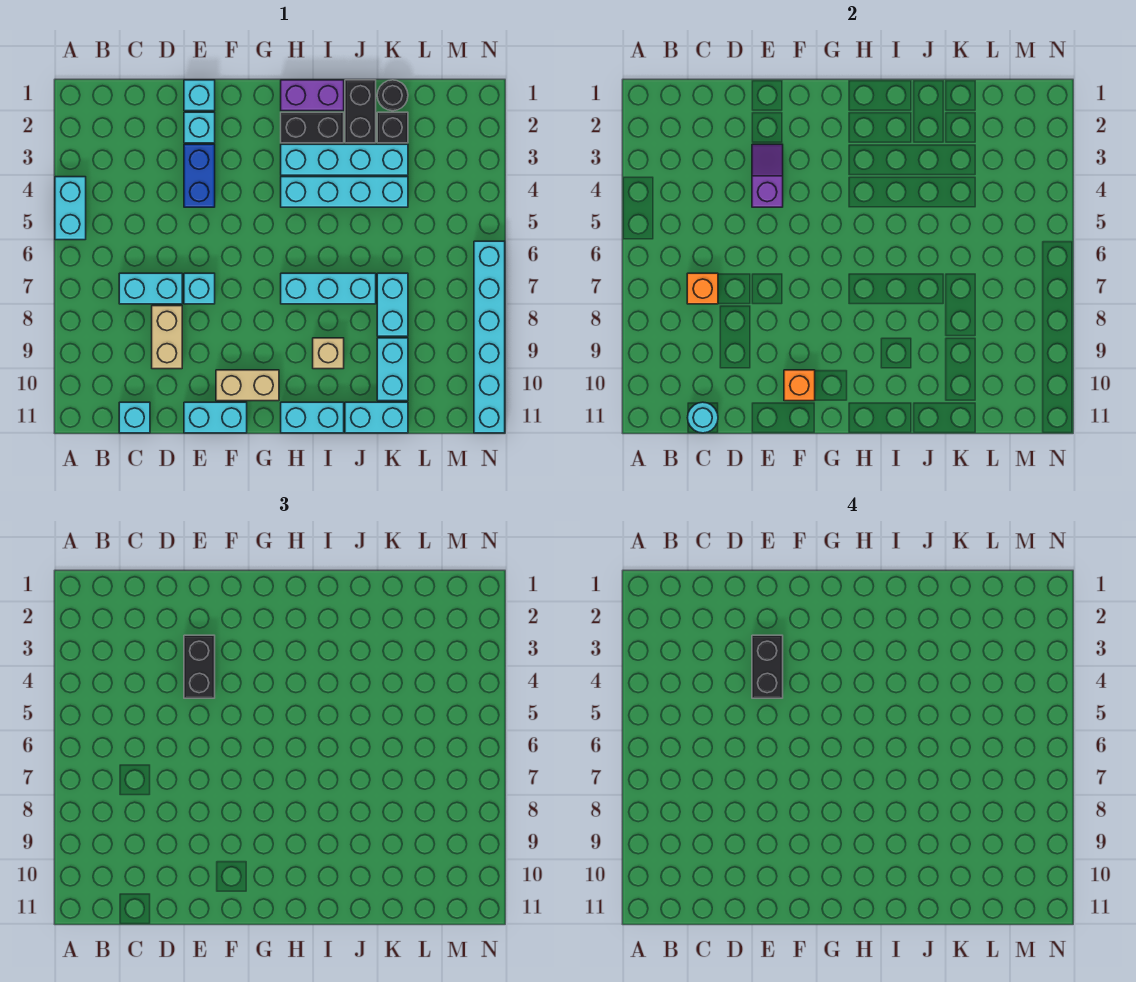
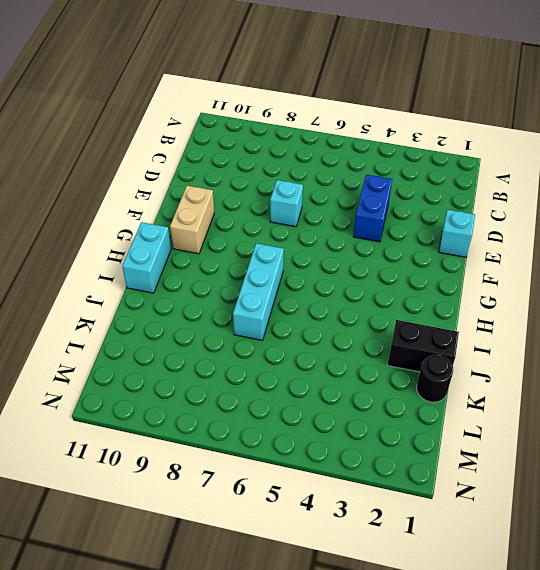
blue brick D4:E4 level 1 -> blue brick E3:E4 level 1
none -> cyan brick A4:A5 level 1
none -> cyan brick C7:D7 level 1
none -> cyan brick C11 level 1
none -> tan brick D8:D9 level 1

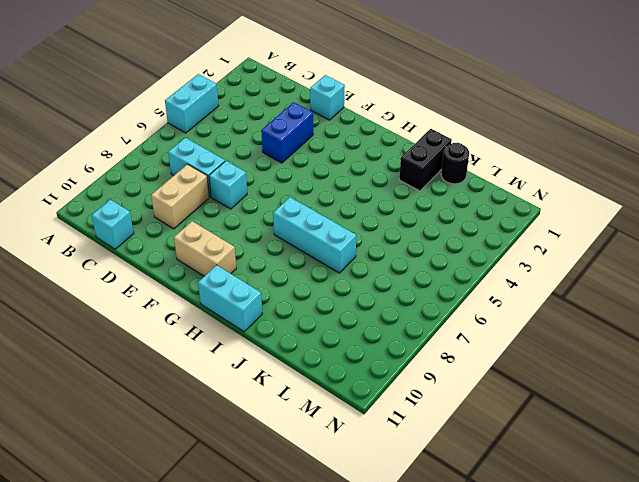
none -> cyan brick E2 level 1
none -> cyan brick E11:F11 level 1
none -> purple brick H1:I1 level 1
none -> black brick H2:I2 level 1

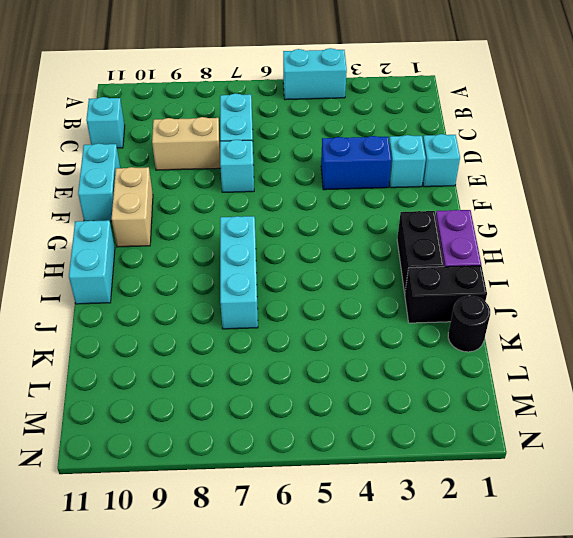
none -> cyan brick H3:K3 level 1
none -> cyan brick H4:K4 level 1
none -> tan brick I9 level 1
none -> cyan brick J11:K11 level 1

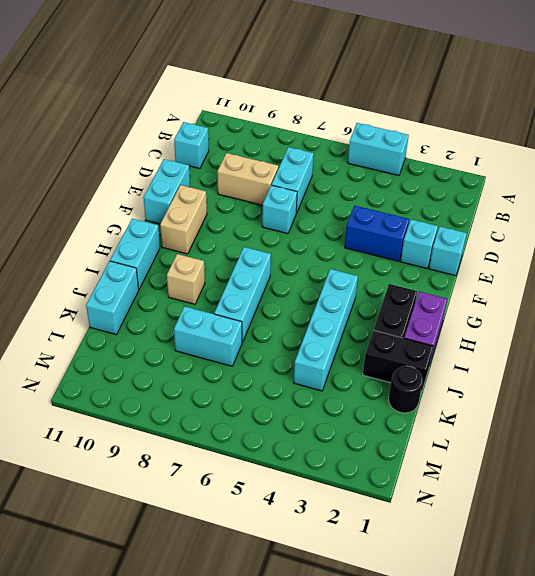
none -> cyan brick H3:K3 level 1
none -> black brick K2 level 1
none -> cyan brick K9:K10 level 1
none -> cyan brick N6:N11 level 1

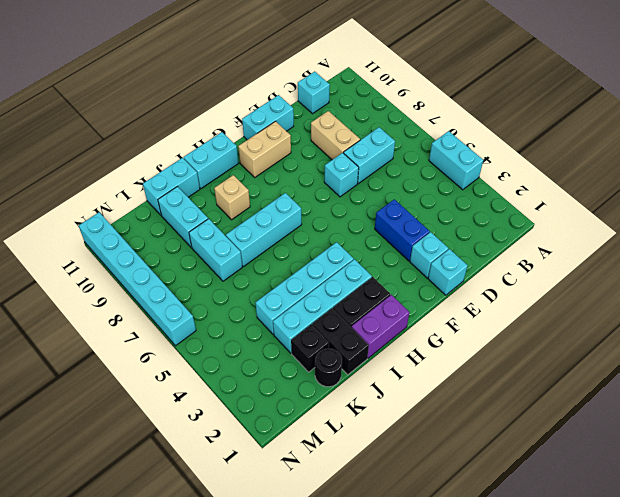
none -> orange brick C7 level 2
none -> cyan round brick C11 level 2
none -> purple slope E3:E4 level 2 top 4
none -> orange brick F10 level 2

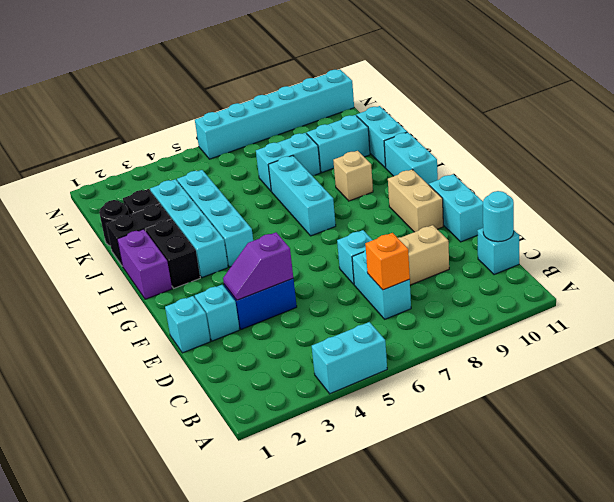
none -> orange brick F10 level 2
none -> black brick E3:E4 level 3
none -> black brick E3:E4 level 4

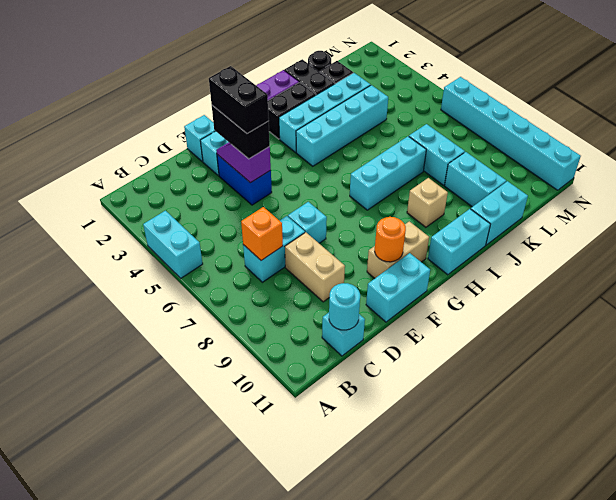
orange round brick F10 level 2 -> orange brick F10 level 2

